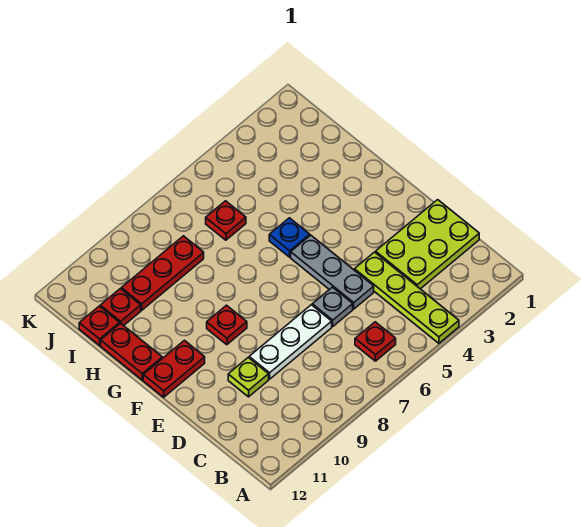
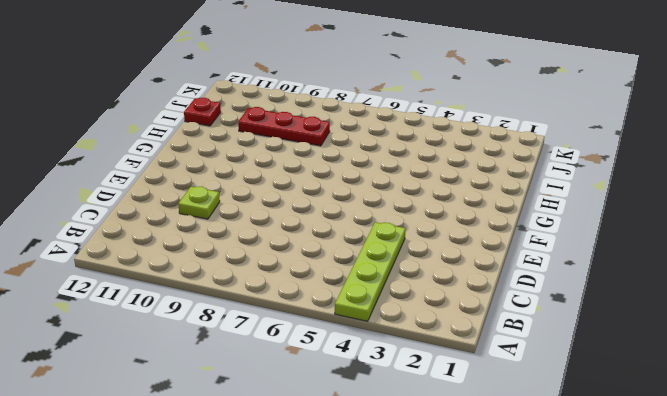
none -> red plate B6 level 1
none -> lime plate C1:D3 level 1
none -> grey plate D5:F5 level 1

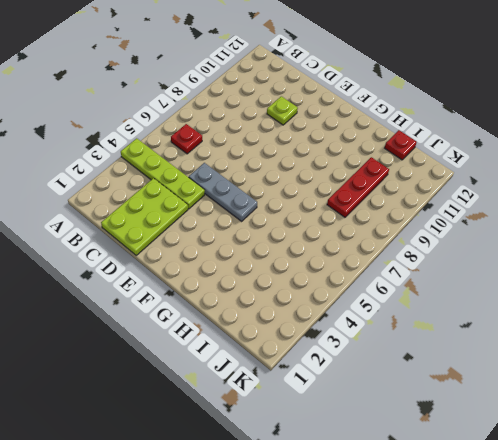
none -> grey plate D6 level 1
none -> white plate D7:D9 level 1
none -> red plate F9 level 1

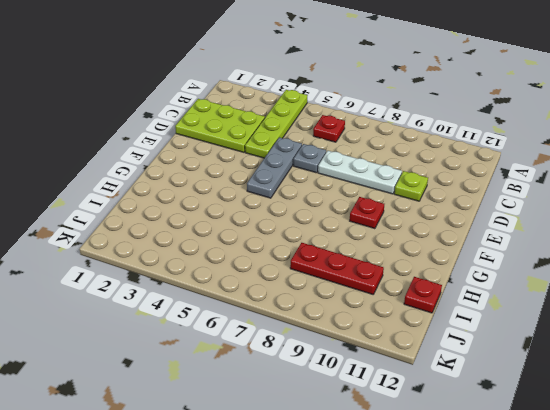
none -> red plate F11:F12 level 1
none -> blue plate G5 level 1
none -> red plate G12:H12 level 1

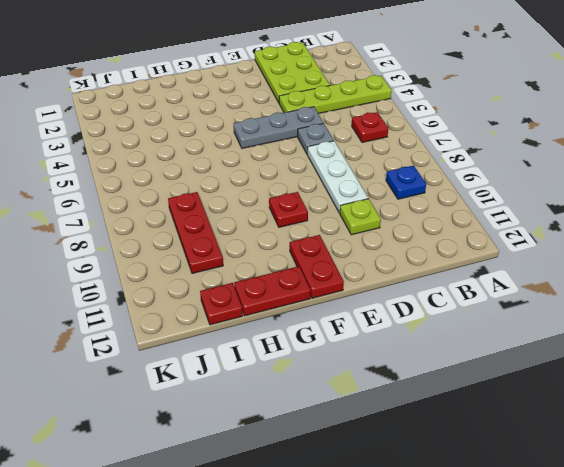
blue plate B9 level 1 -> blue plate G5 level 1
none -> red plate I6 level 1
none -> red plate I11 level 1

